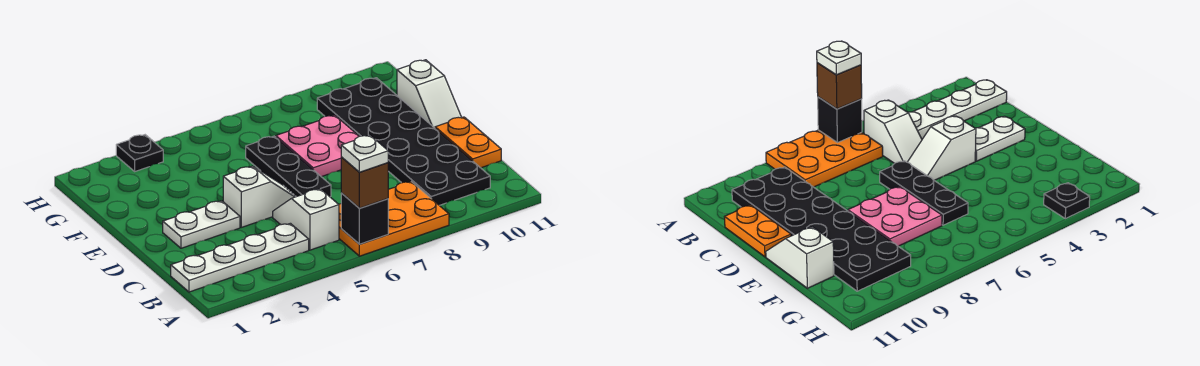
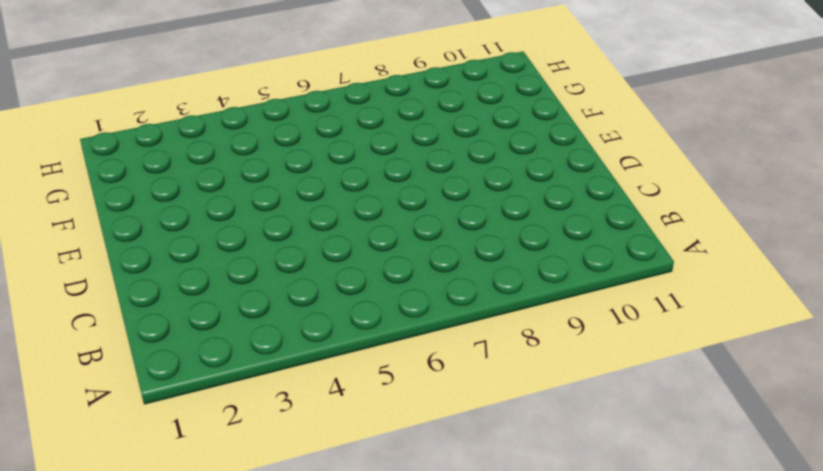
none -> orange plate A6:B8 level 1
none -> white plate B1:B4 level 1
none -> white slope B5:C5 level 1 top B

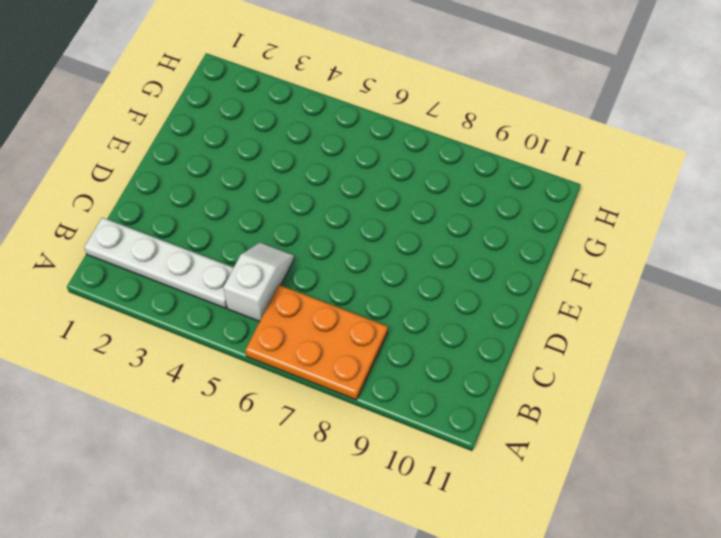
none -> black plate B9:G10 level 1
none -> orange plate C11:D11 level 1
none -> white plate D2:D3 level 1

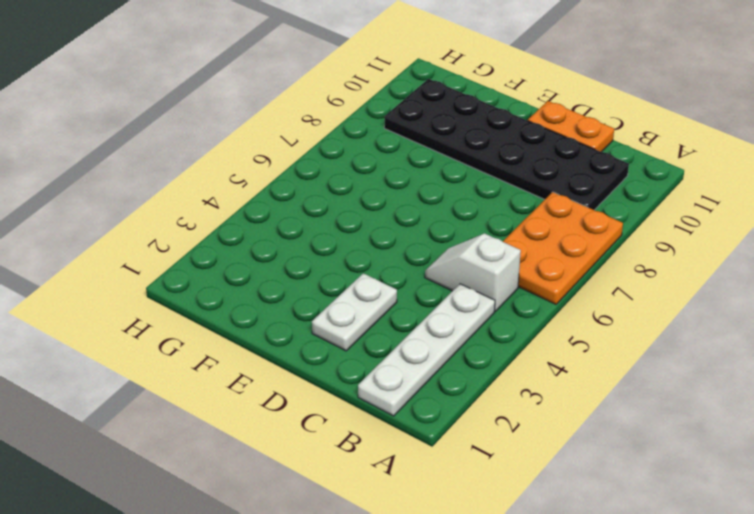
none -> white slope D4:D5 level 1 top 4
none -> black plate D6:F6 level 1
none -> pink plate E7:F8 level 1

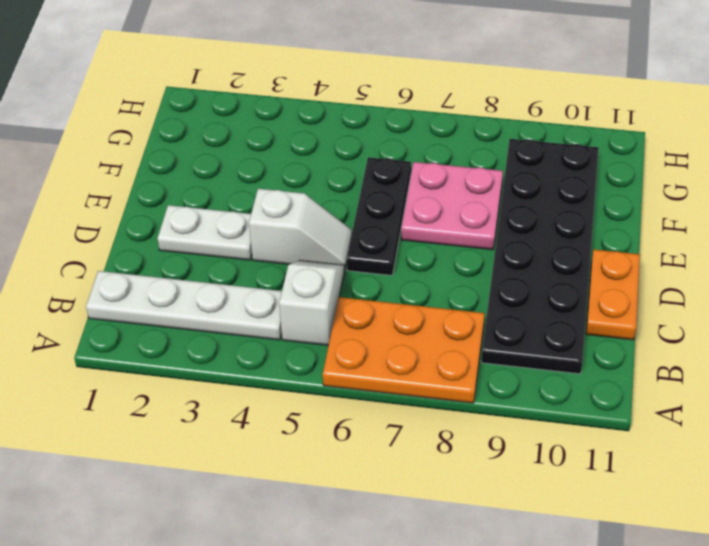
none -> white slope E11:F11 level 1 top F
none -> black plate H3 level 1
none -> black brick A6 level 2

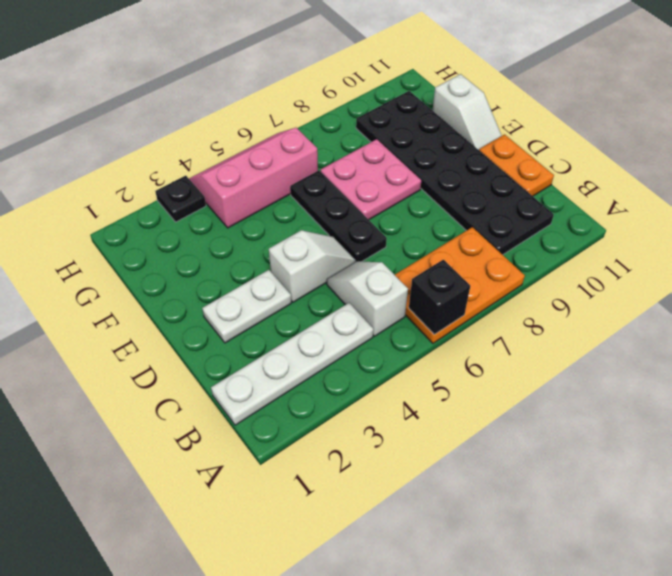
pink slope G4:H6 level 1 top G -> none
none -> brown brick A6 level 3
none -> white plate A6 level 4

